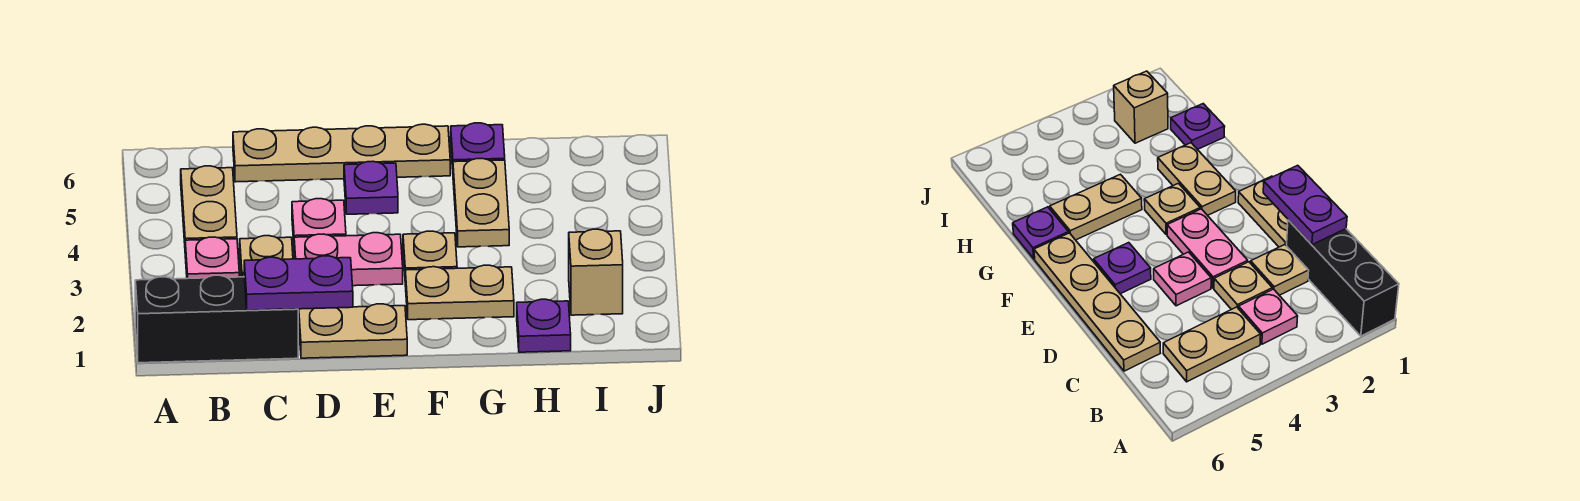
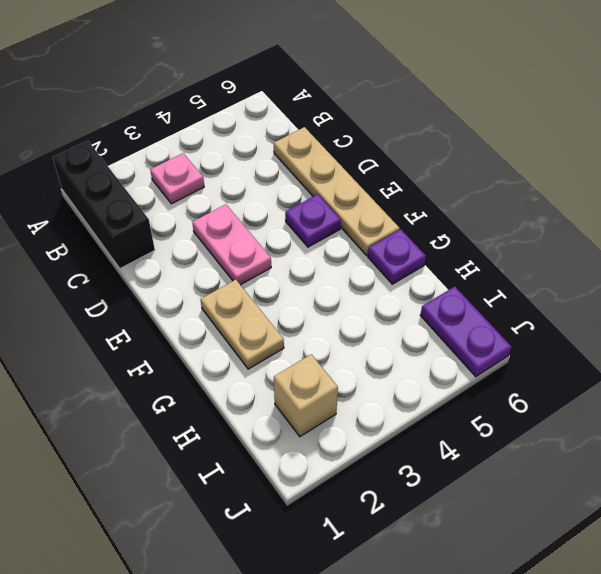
purple plate I6:J6 level 1 -> purple plate C1:D1 level 2
none -> tan plate B4:B5 level 1
none -> tan plate C2 level 1
none -> tan plate C3 level 1

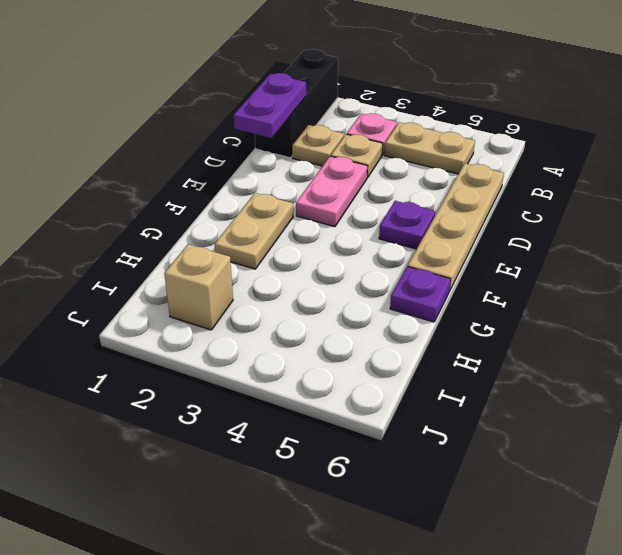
none -> tan plate D1:E1 level 1
none -> pink plate D4 level 1
none -> tan plate F3 level 1

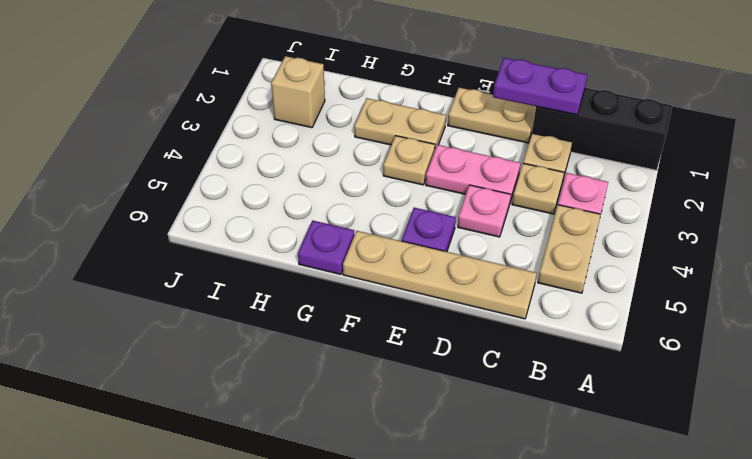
none -> tan plate G4:G5 level 1
none -> purple plate H1 level 1

